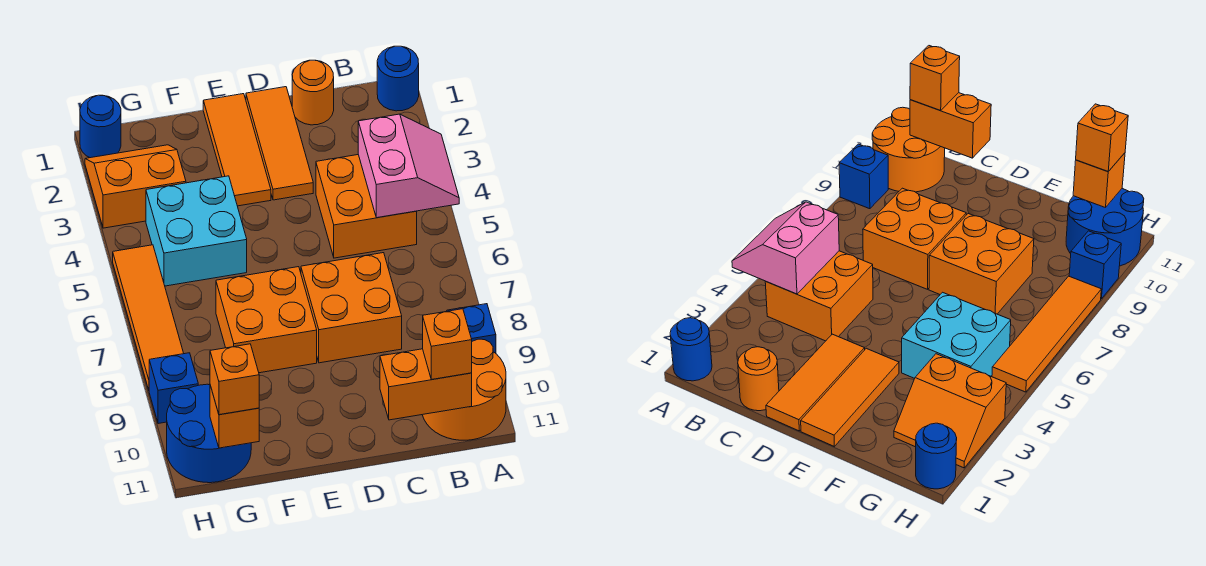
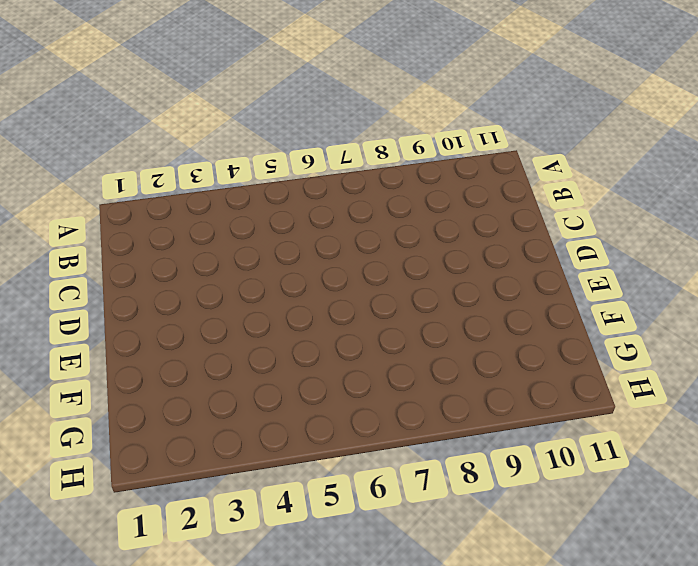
none -> blue round brick A1 level 1
none -> blue brick A9 level 1
none -> orange round brick A10:B11 level 1

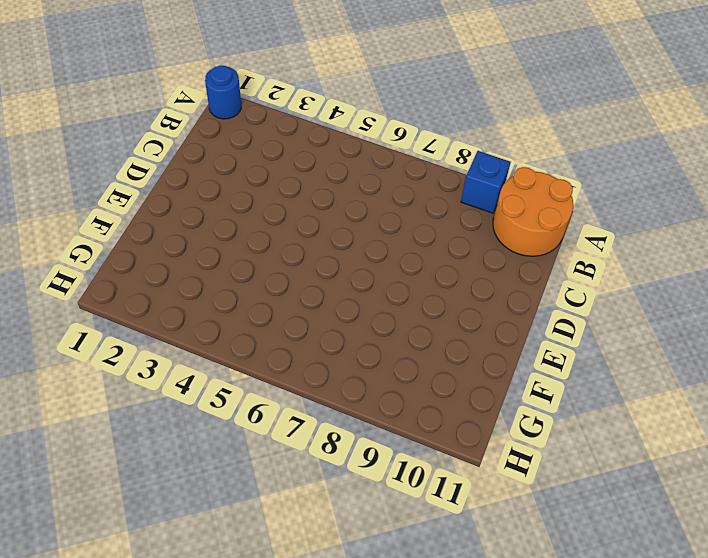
none -> orange brick B4:C5 level 1
none -> orange round brick C1 level 1
none -> orange brick C7:D8 level 1

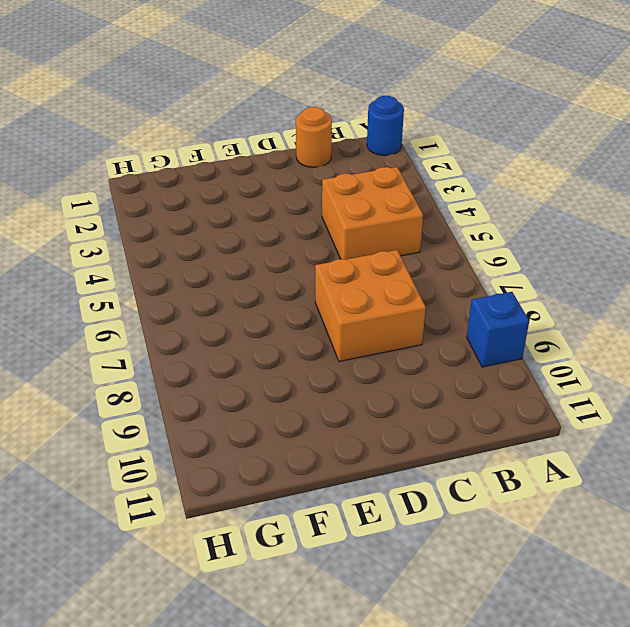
none -> orange round brick A10:B11 level 1
none -> orange tile D1:D3 level 1
none -> orange tile E1:E3 level 1

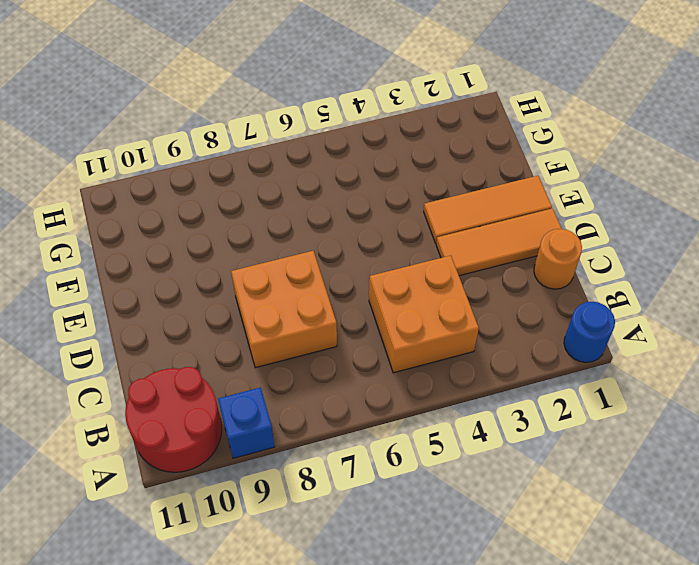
red round brick A10:B11 level 1 -> orange round brick A10:B11 level 1
none -> orange brick E7:F8 level 1
none -> cyan brick F4:G5 level 1
none -> orange slope G2:H3 level 1 top 3

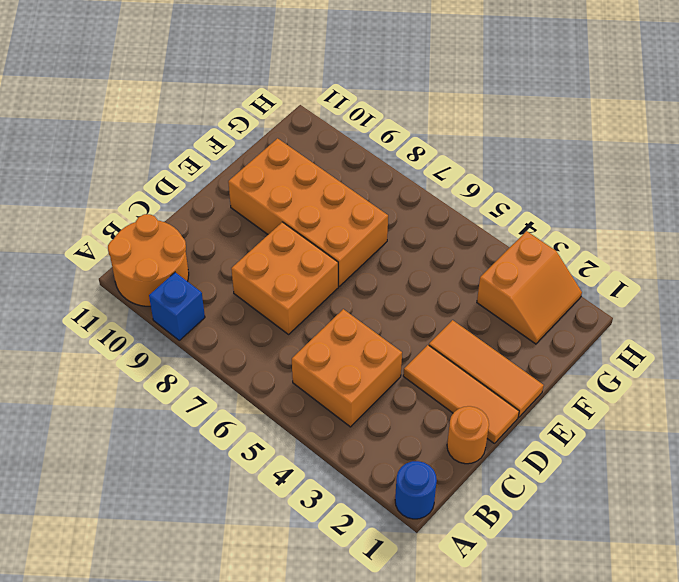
orange brick E7:F10 level 1 -> orange brick E7:F8 level 1
none -> cyan brick F4:G5 level 1
none -> blue round brick G10:H11 level 1
none -> blue round brick H1 level 1

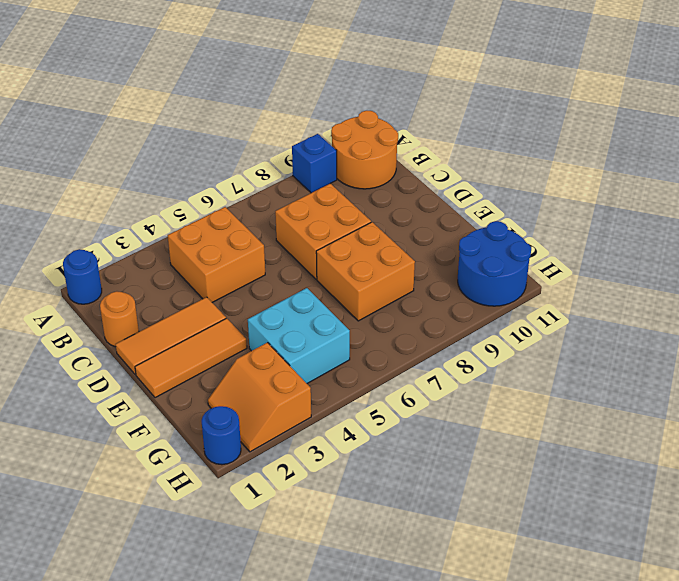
none -> orange tile H5:H8 level 1
none -> blue brick H9 level 1
none -> pink slope A4:B5 level 2 top B

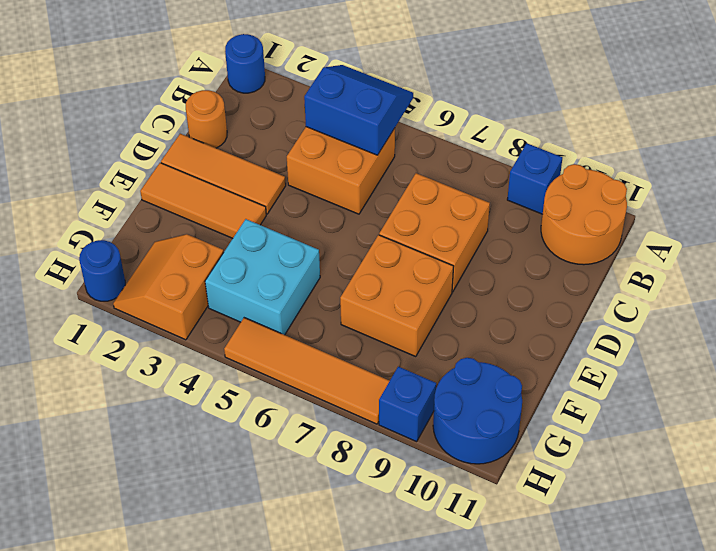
blue slope A4:B5 level 2 top B -> pink slope A4:B5 level 2 top B
none -> orange brick B11:C11 level 2
none -> orange brick G11 level 2
none -> orange brick B11 level 3

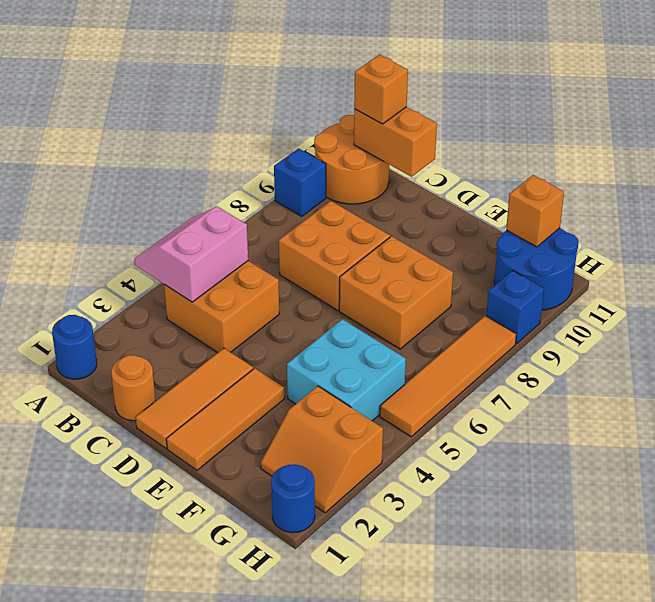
none -> orange brick G11 level 3

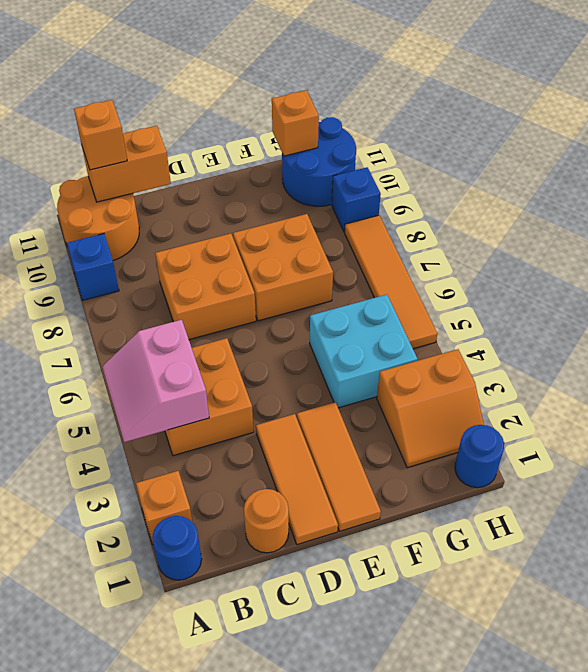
orange brick A2 level 1 -> orange brick G11 level 3

